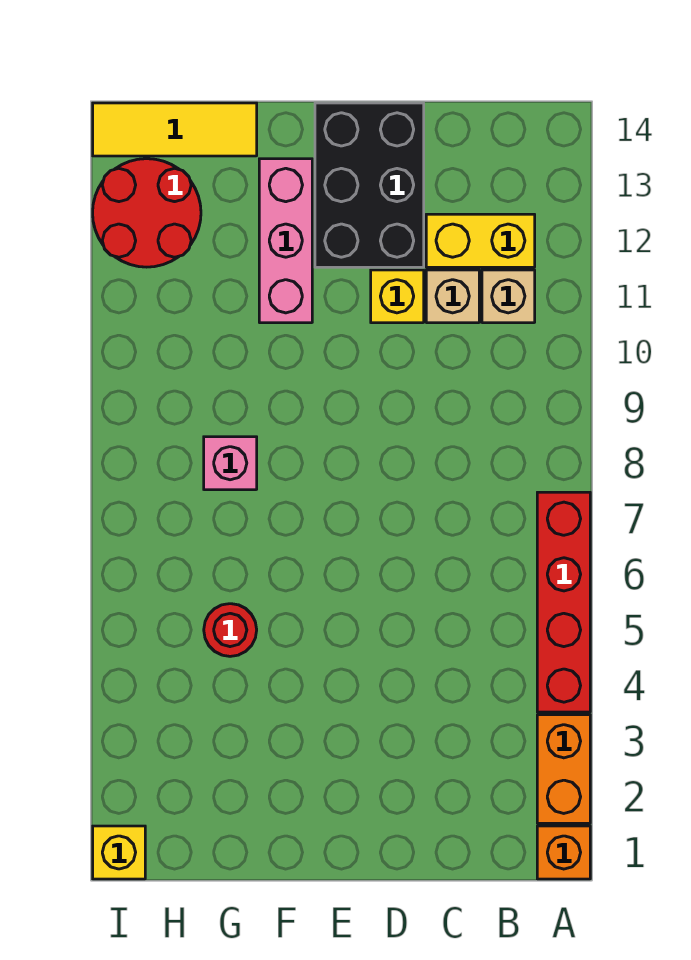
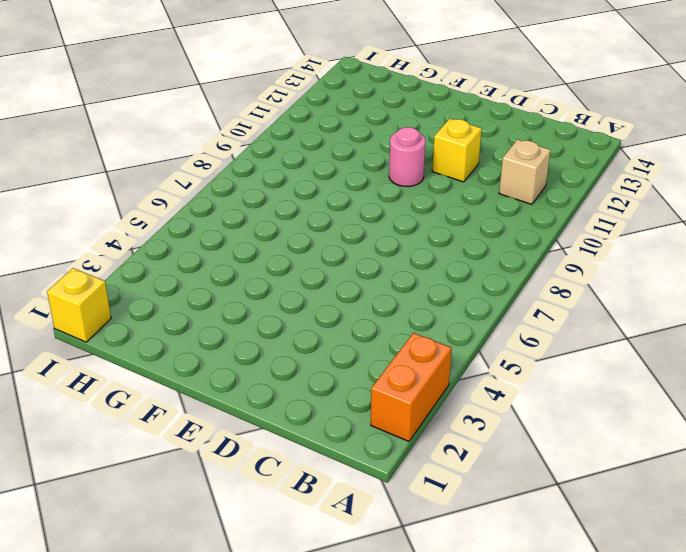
pink round brick E10 level 1 -> none
none -> orange brick A1 level 1
none -> red brick A4:A7 level 1
none -> yellow brick B12:C12 level 1

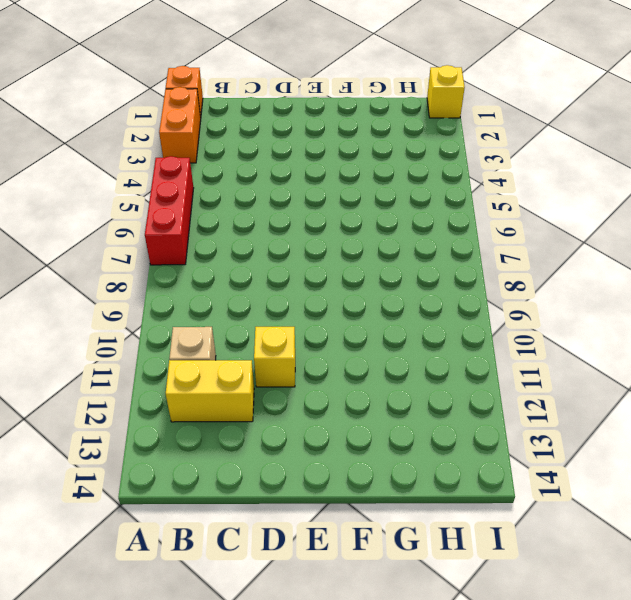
red brick A5:A7 level 1 -> red brick A4:A7 level 1
none -> tan brick C11 level 1
none -> black brick D12:E14 level 1
none -> pink brick F11:F13 level 1

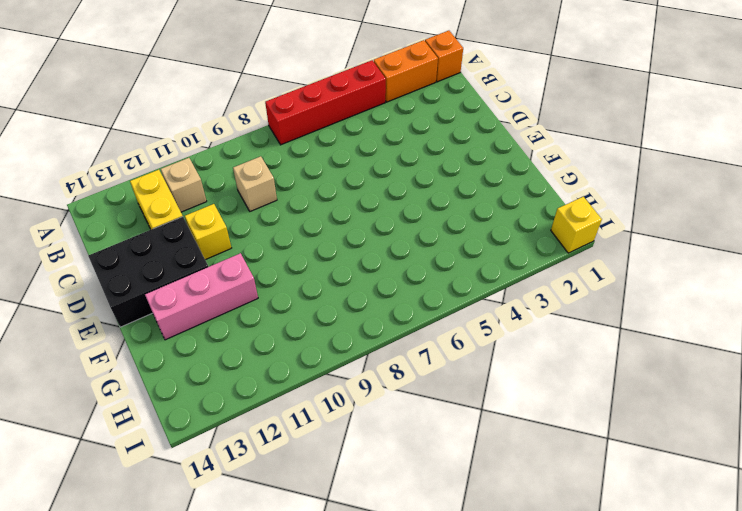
tan brick C9 level 1 -> tan brick C11 level 1
none -> red round brick G5 level 1
none -> pink brick G8 level 1
none -> yellow tile G14:I14 level 1

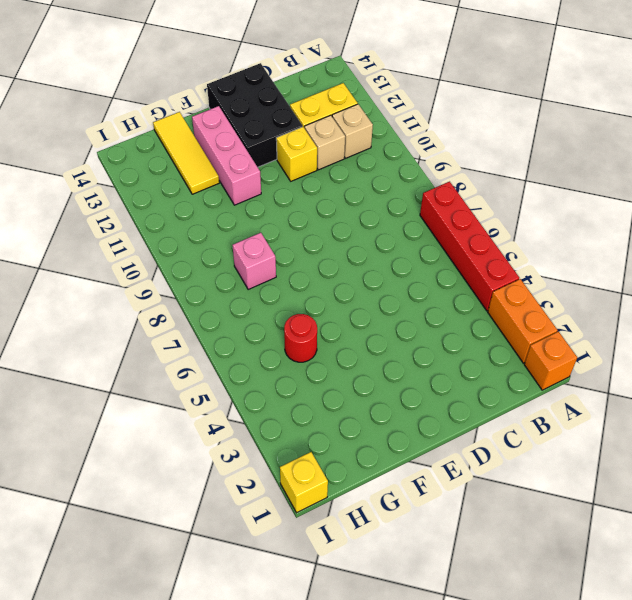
yellow tile G12:G14 level 1 -> yellow tile G14:I14 level 1
none -> red round brick H12:I13 level 1

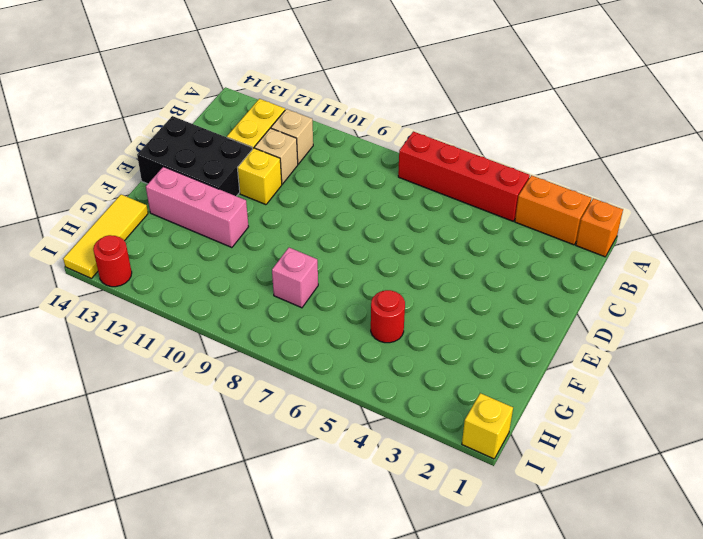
red round brick I13 level 1 -> red round brick H12:I13 level 1

